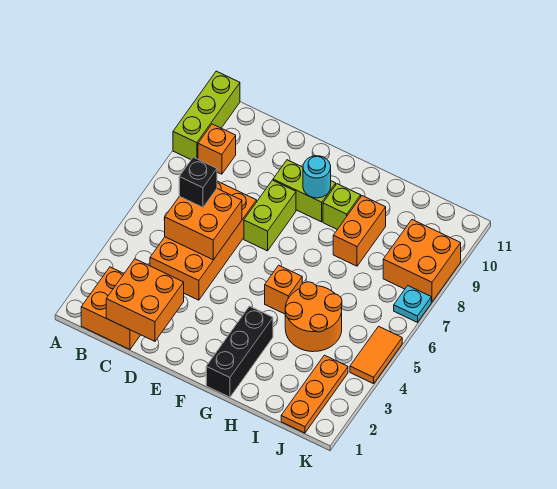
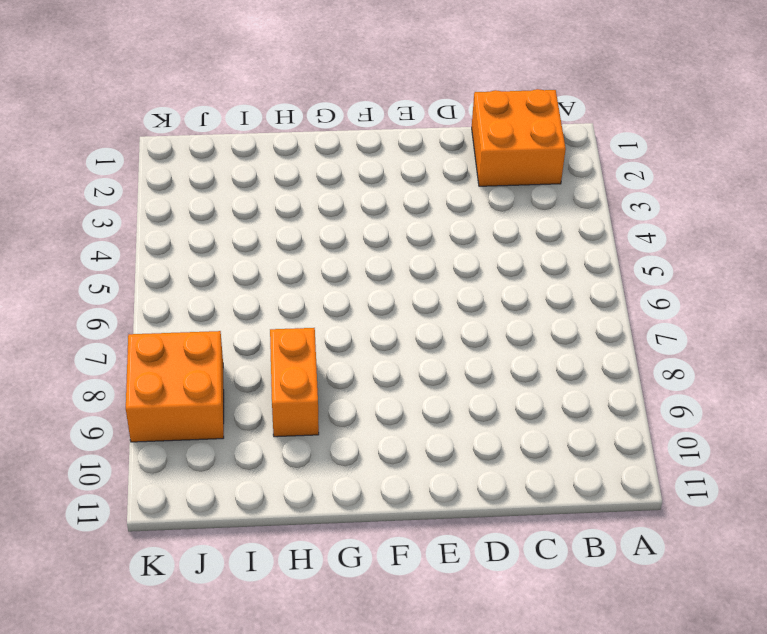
none -> lime brick A9:A11 level 1
none -> orange brick B9 level 1
none -> orange brick C4:D7 level 1

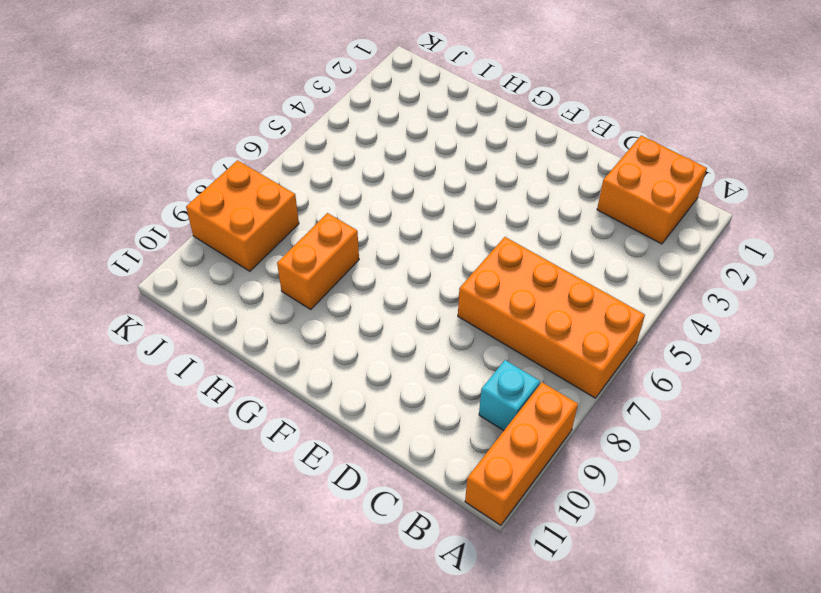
orange brick A6:D7 level 1 -> orange brick C4:D7 level 1
orange brick A9:A11 level 1 -> lime brick A9:A11 level 1
cyan brick B9 level 1 -> orange brick B9 level 1
none -> lime brick E7:E8 level 1
none -> lime brick E9:F9 level 1
none -> black brick G1:G3 level 1

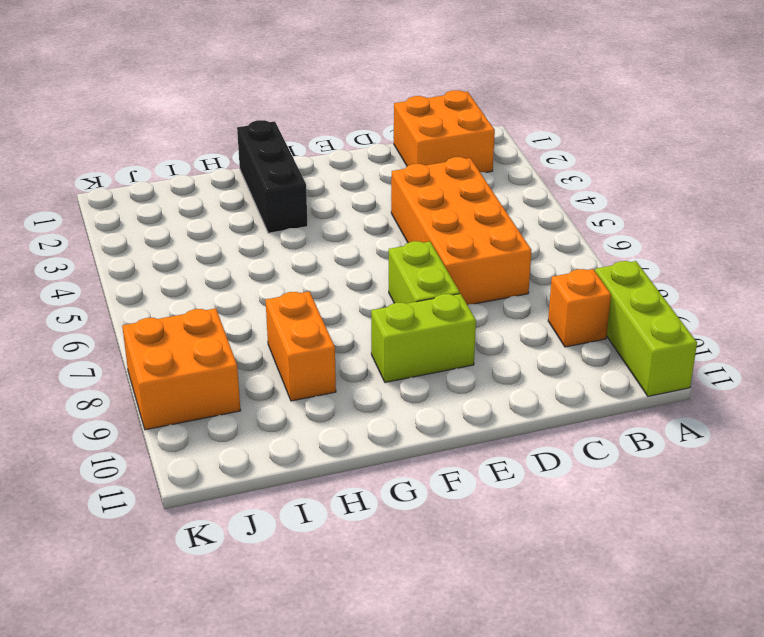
none -> orange brick G5 level 1
none -> lime brick G9 level 1
none -> orange round brick H4:I5 level 1

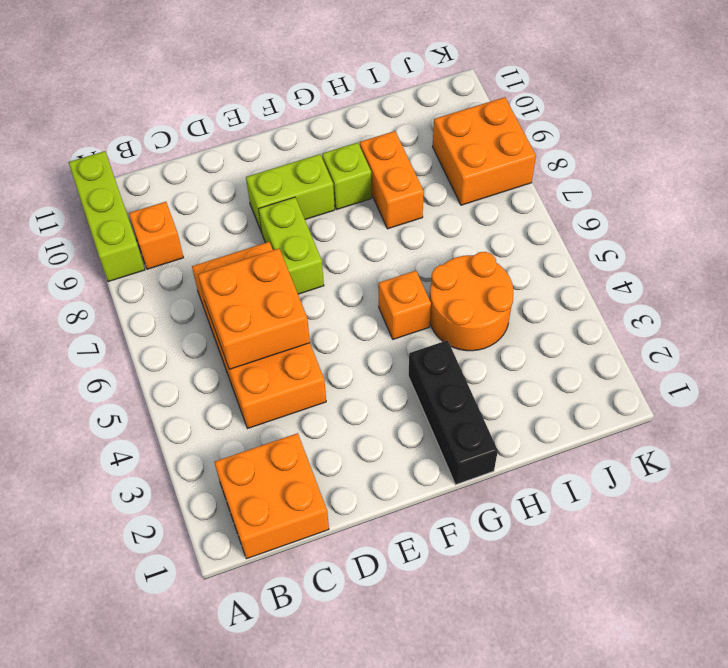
none -> orange plate J1:J3 level 1
none -> orange tile K4:K5 level 1
none -> cyan plate K7 level 1

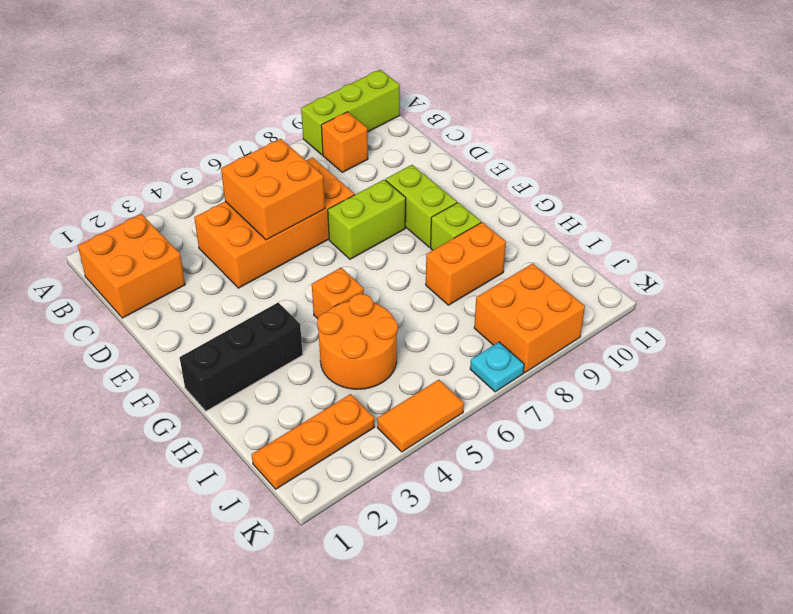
none -> orange brick C1:D2 level 2
none -> cyan round brick F9 level 2
none -> black brick C6 level 3

